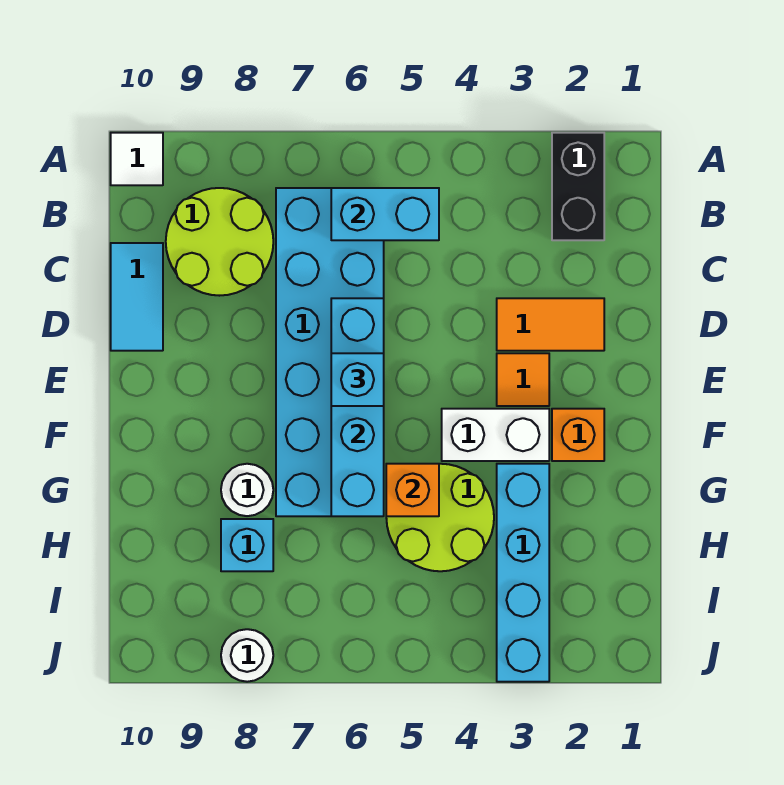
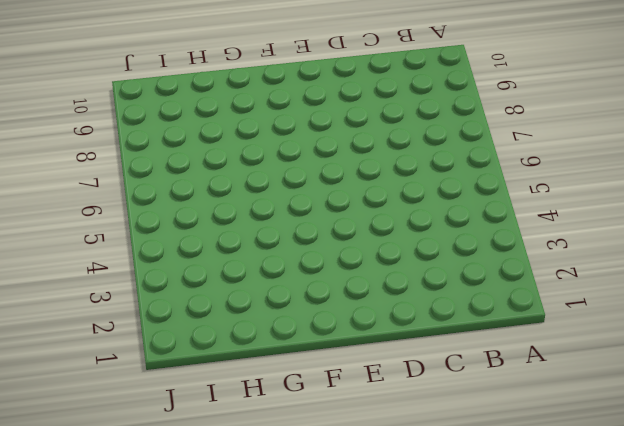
none -> black brick A2:B2 level 1
none -> white tile A10 level 1
none -> cyan brick B6:G7 level 1

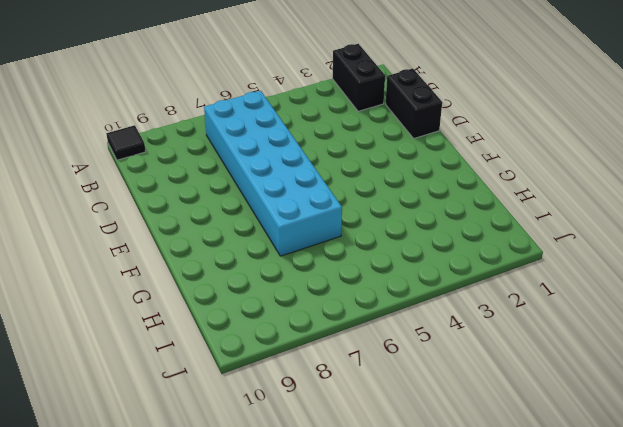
black tile A10 level 1 -> white tile A10 level 1
black brick C1:D1 level 1 -> none
none -> lime round brick B8:C9 level 1
none -> cyan tile C10:D10 level 1
none -> orange tile D2:D3 level 1

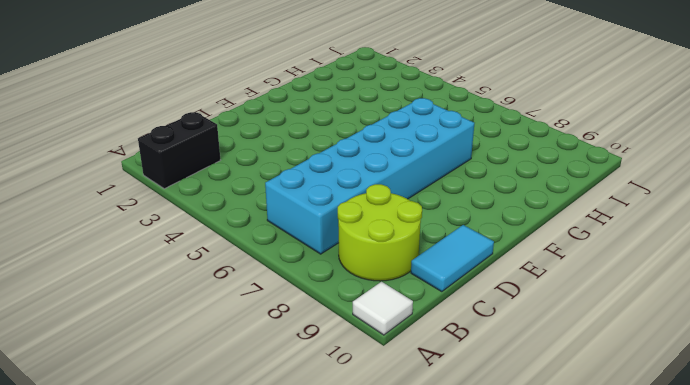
none -> orange tile D2:D3 level 1
none -> orange tile E3 level 1
none -> orange brick F2 level 1

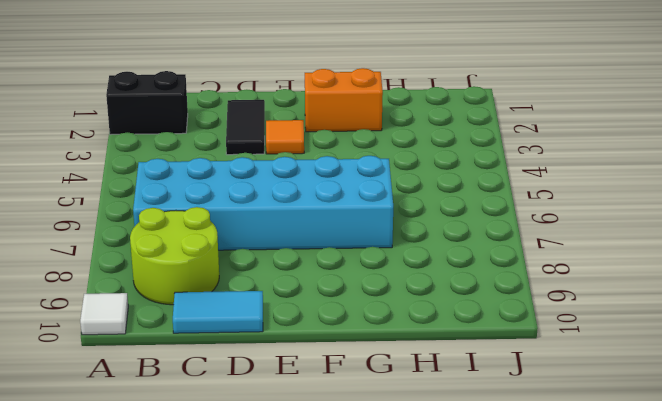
black tile D2:D3 level 1 -> orange tile D2:D3 level 1
orange brick F2:G2 level 1 -> orange brick F2 level 1
none -> white brick F3:F4 level 1
none -> cyan brick G3:J3 level 1
none -> lime round brick G4:H5 level 1

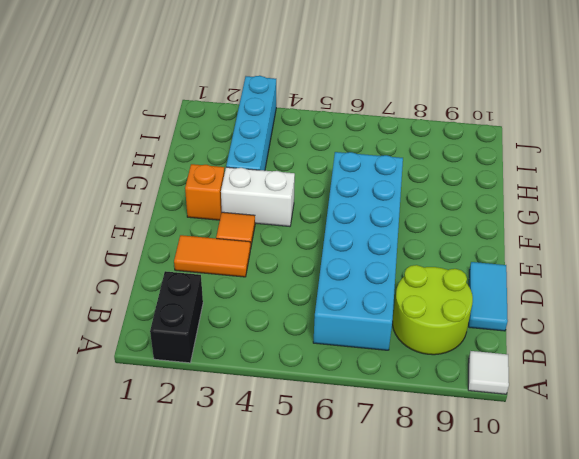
none -> lime round brick G4:H5 level 1
none -> white round brick G8 level 1
none -> cyan brick H8 level 1

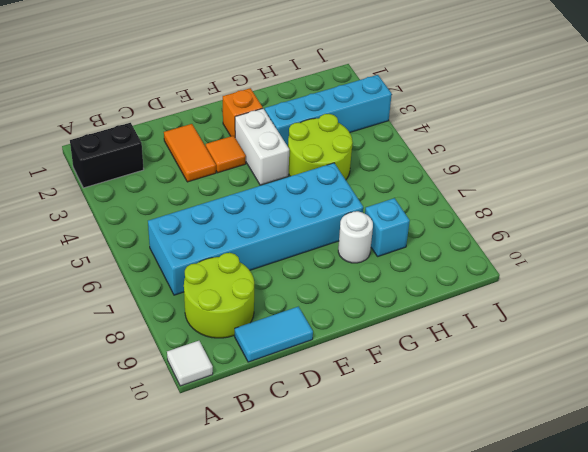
none -> white round brick J8 level 1
none -> cyan brick B5:B6 level 2
none -> cyan brick D6:G6 level 2

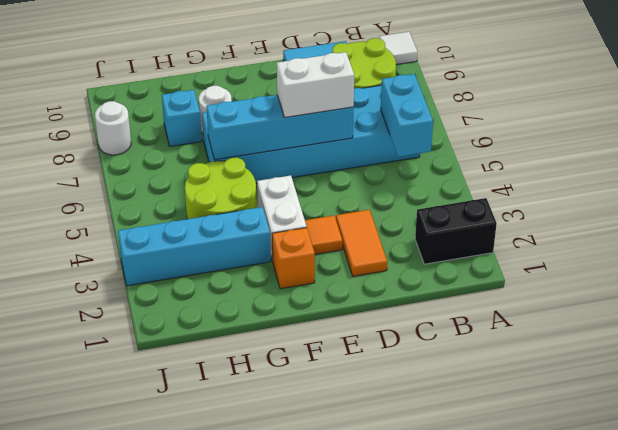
white brick D6:E6 level 3 -> cyan brick E6 level 3
none -> orange brick G5 level 2

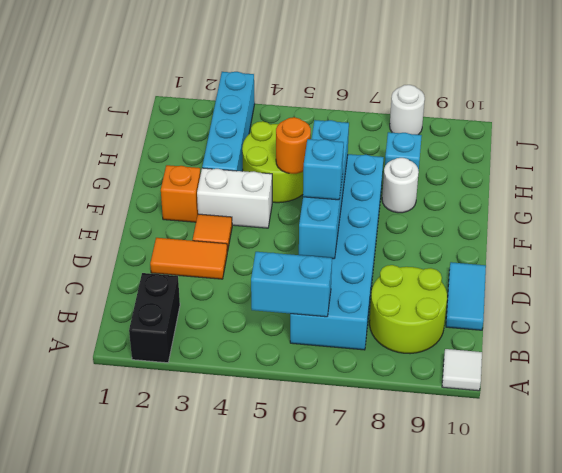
orange round brick G5 level 2 -> orange brick G5 level 2

